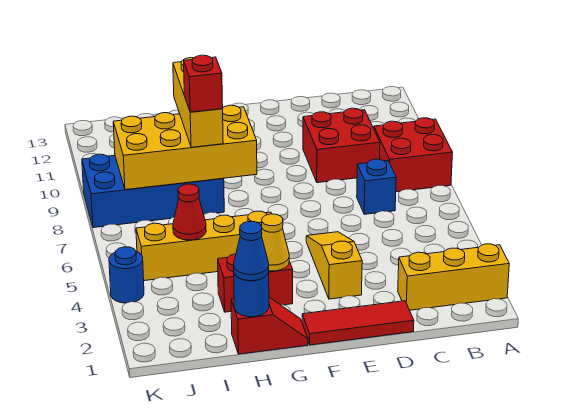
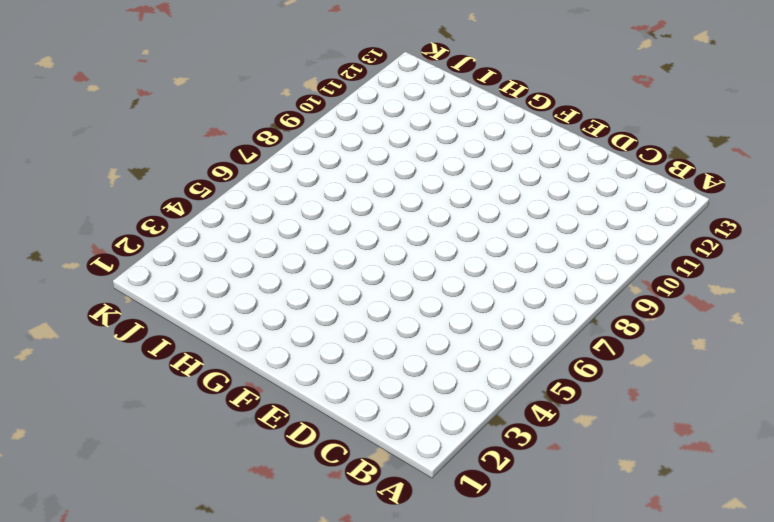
none -> yellow brick A2:C2 level 1
none -> red brick A8:B9 level 1
none -> blue brick C7 level 1

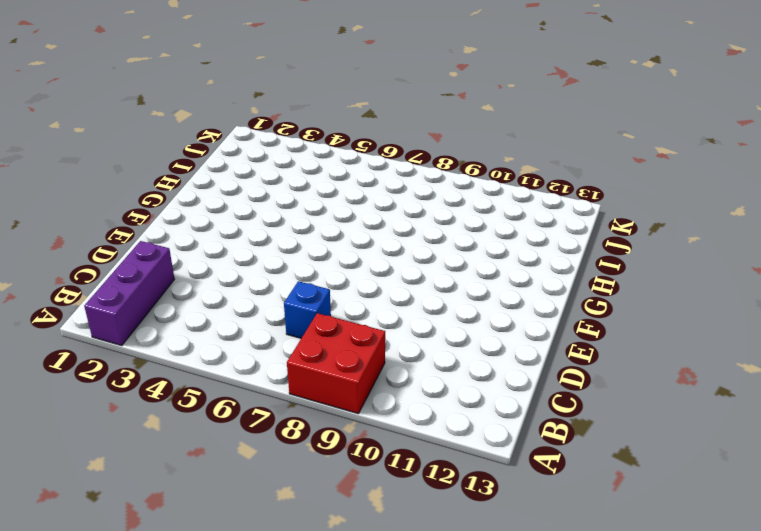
purple brick A2:C2 level 1 -> yellow brick A2:C2 level 1
none -> red brick C9:D10 level 1
none -> red tile D1:F1 level 1
none -> yellow slope E3:E5 level 1 top 3

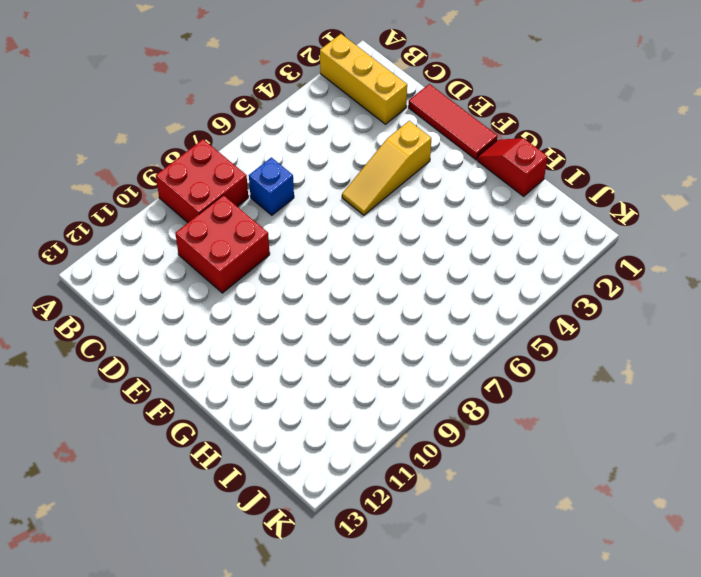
none -> red brick G3:H3 level 1
none -> yellow brick G5:J5 level 1
none -> blue brick H8:K9 level 1

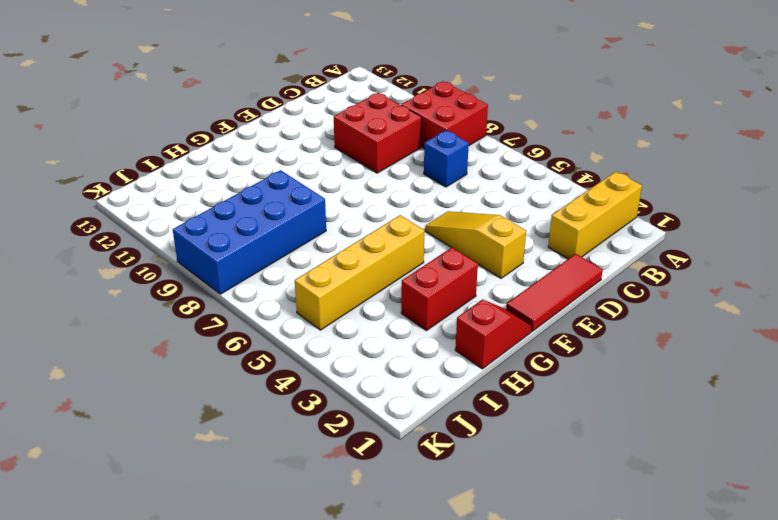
none -> blue round brick K4 level 1
none -> yellow cone G3 level 2
none -> yellow brick G8:J9 level 2

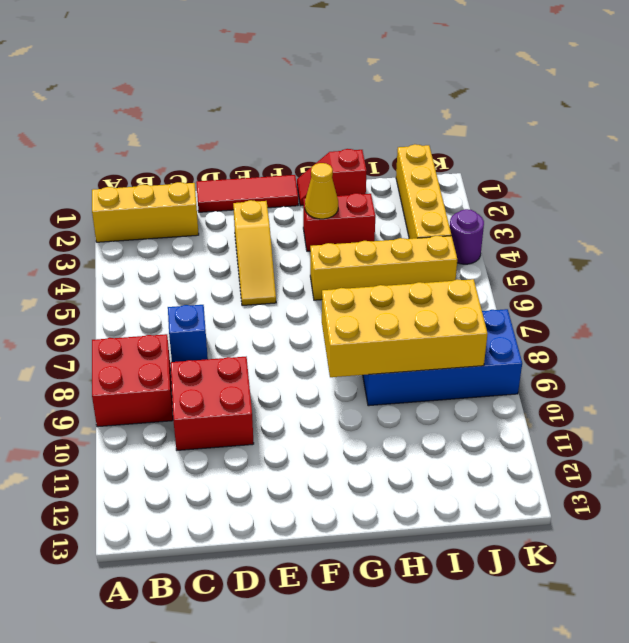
yellow brick J1:J4 level 1 -> none
purple round brick K4 level 1 -> blue round brick K4 level 1
none -> blue round brick H1 level 2
none -> red cone I5 level 2
none -> blue cone H1 level 3

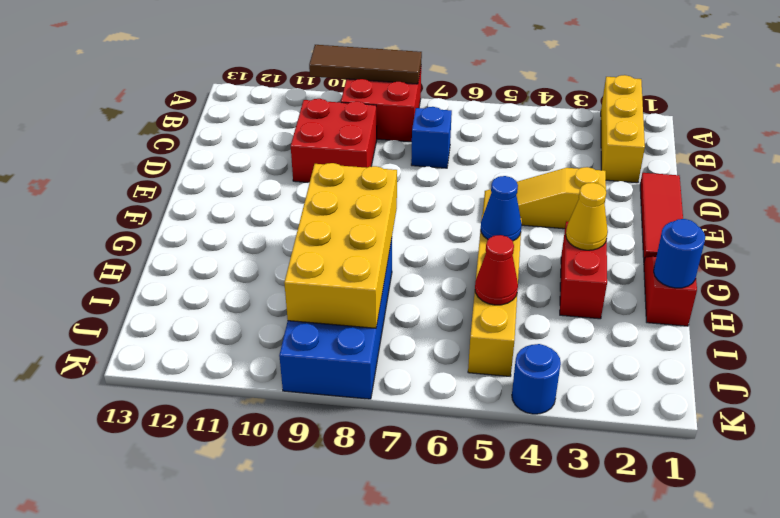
brown tile A8:A10 level 2 -> none
blue cone G5 level 2 -> blue cone H1 level 3
none -> yellow brick H8:H10 level 3
none -> red brick H8 level 4

